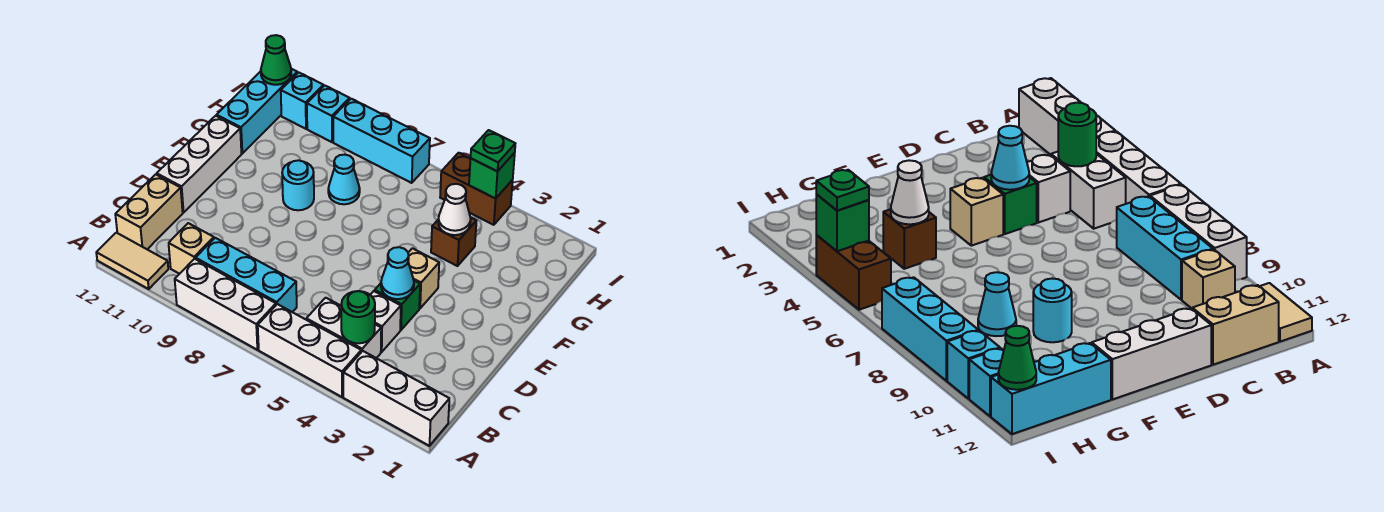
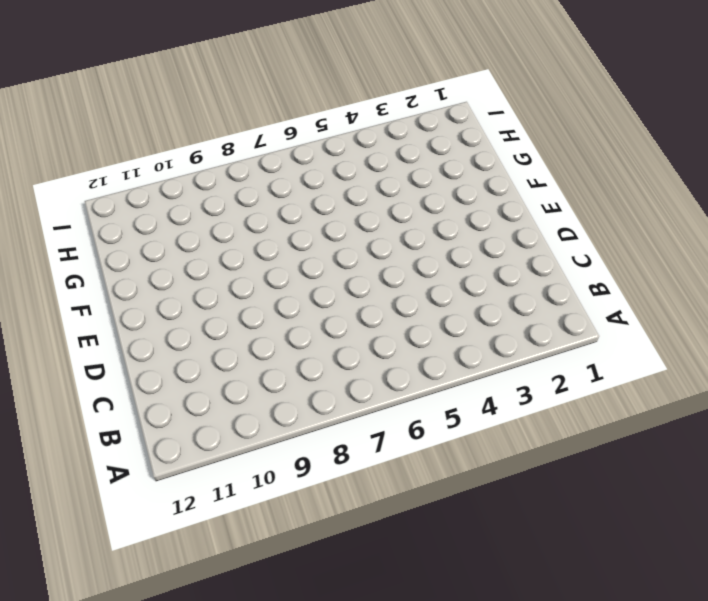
none -> white brick A1:A3 level 1
none -> white brick A4:A6 level 1
none -> white brick A7:A9 level 1

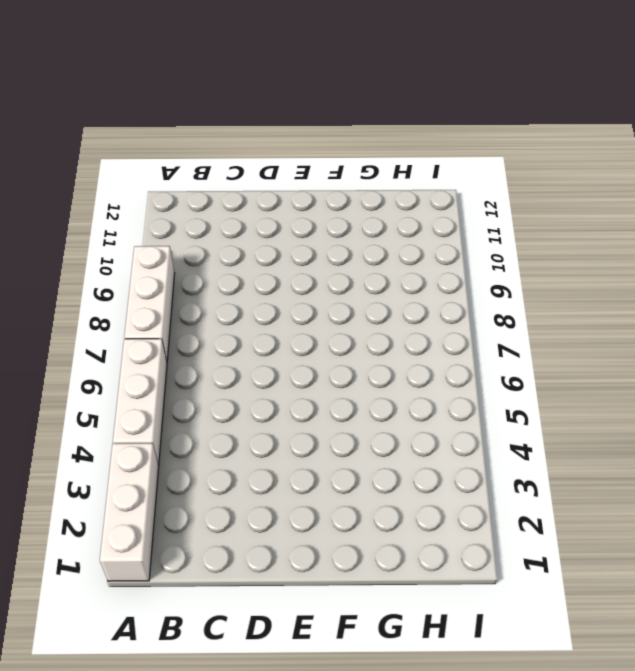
none -> tan tile A11:A12 level 1
none -> white brick B4:B5 level 1
none -> cyan brick B7:B9 level 1

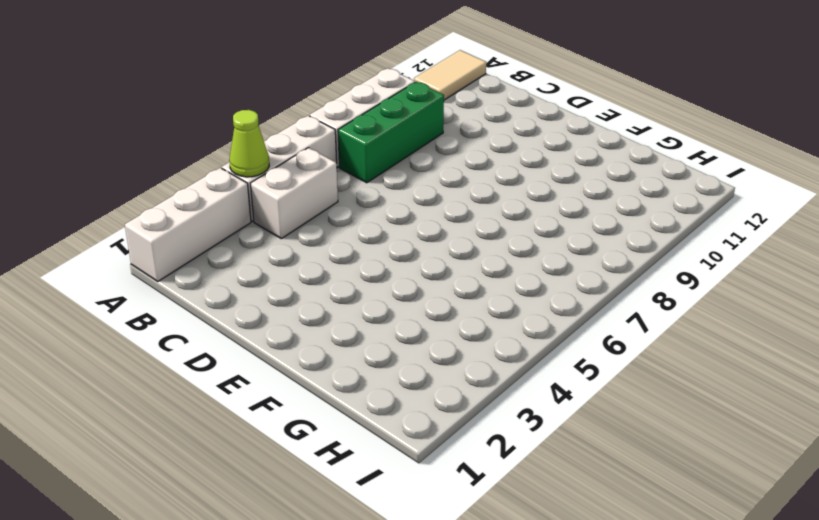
lime cone A4 level 2 -> none
green brick B7:B9 level 1 -> cyan brick B7:B9 level 1
none -> tan brick B10 level 1
none -> tan brick B12:C12 level 1
none -> white brick C4 level 1

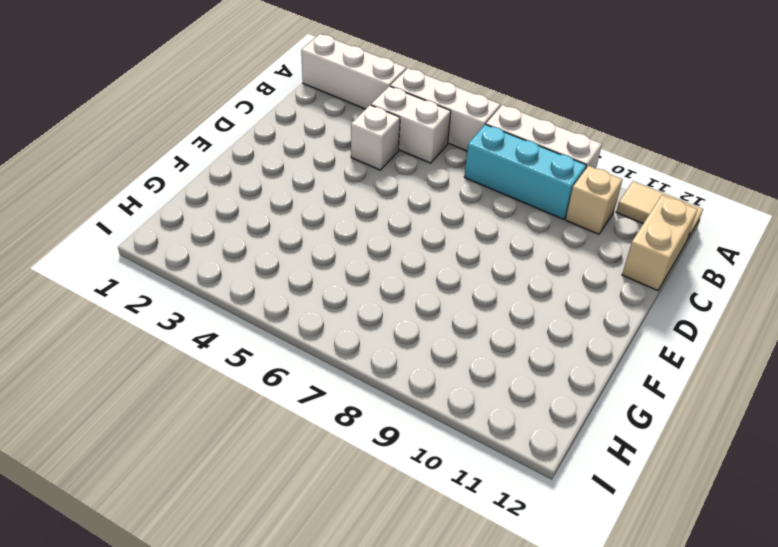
none -> green brick D4 level 1
none -> white brick D12:F12 level 1
none -> tan brick E4 level 1

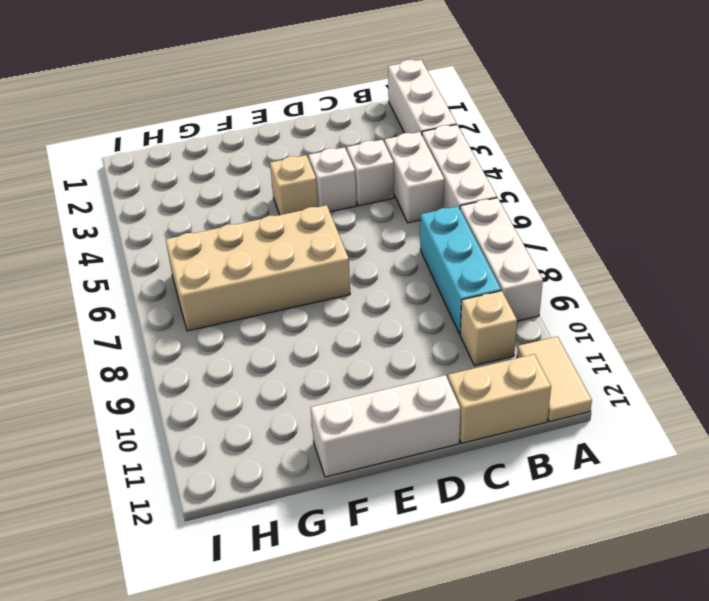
white brick D4 level 1 -> green brick D4 level 1
tan brick E6:H7 level 1 -> none
none -> cyan round brick F9 level 1
none -> brown brick G4 level 1
none -> cyan cone G8 level 1

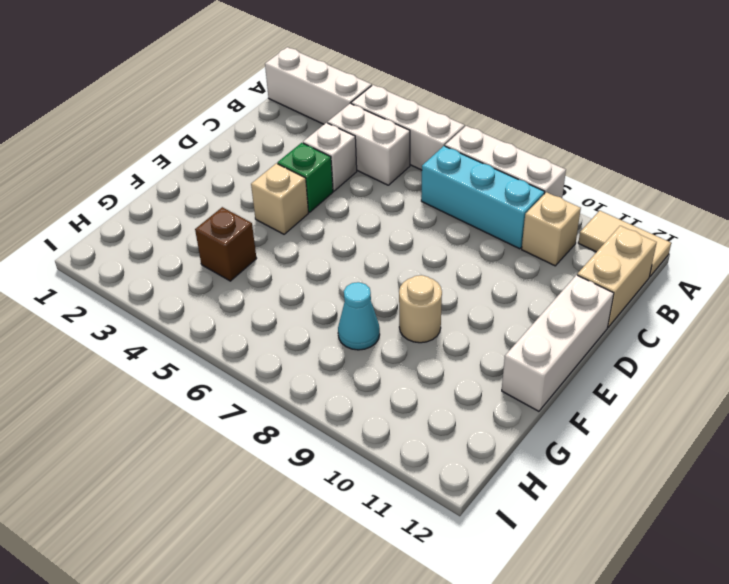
tan round brick F9 level 1 -> cyan round brick F9 level 1
none -> cyan brick G12:I12 level 1
none -> brown brick I4:I5 level 1
none -> cyan brick I7:I9 level 1

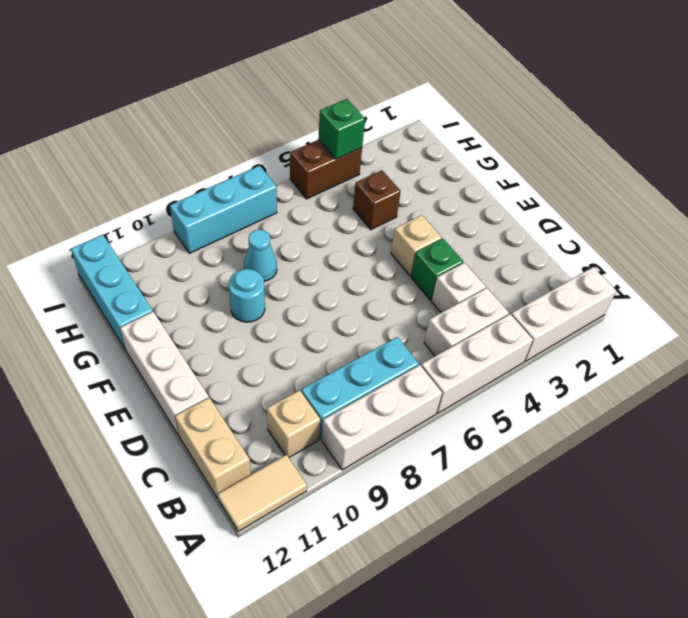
none -> cyan brick I10 level 1
none -> cyan brick I11 level 1
none -> green round brick B4 level 2

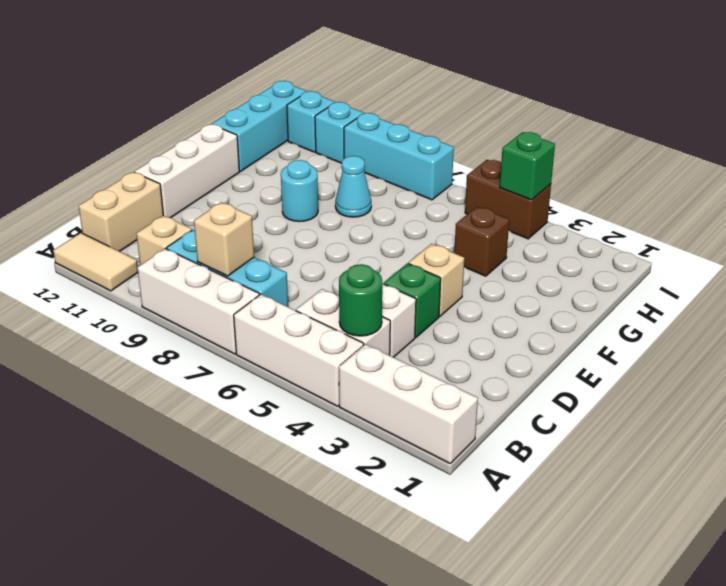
tan brick B8 level 2 -> none
none -> cyan cone D4 level 2
none -> white cone G4 level 2
none -> green cone I12 level 2

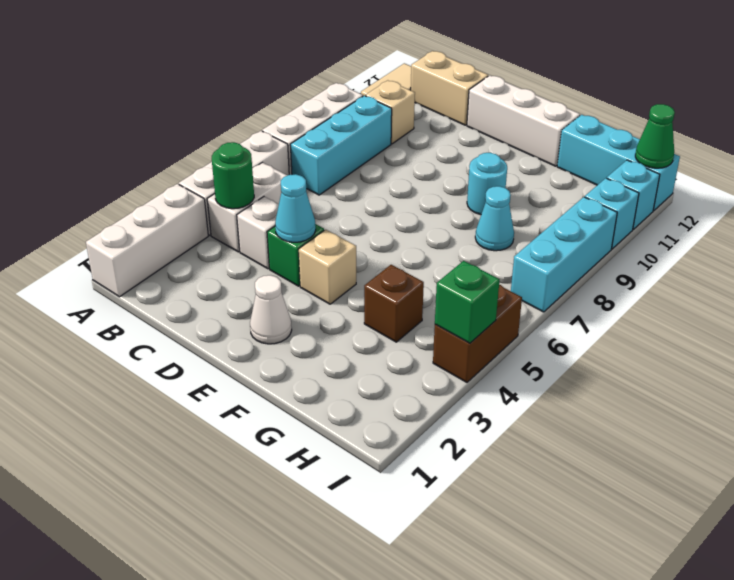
white cone E2 level 1 -> white cone G4 level 2
none -> green plate I4 level 3

